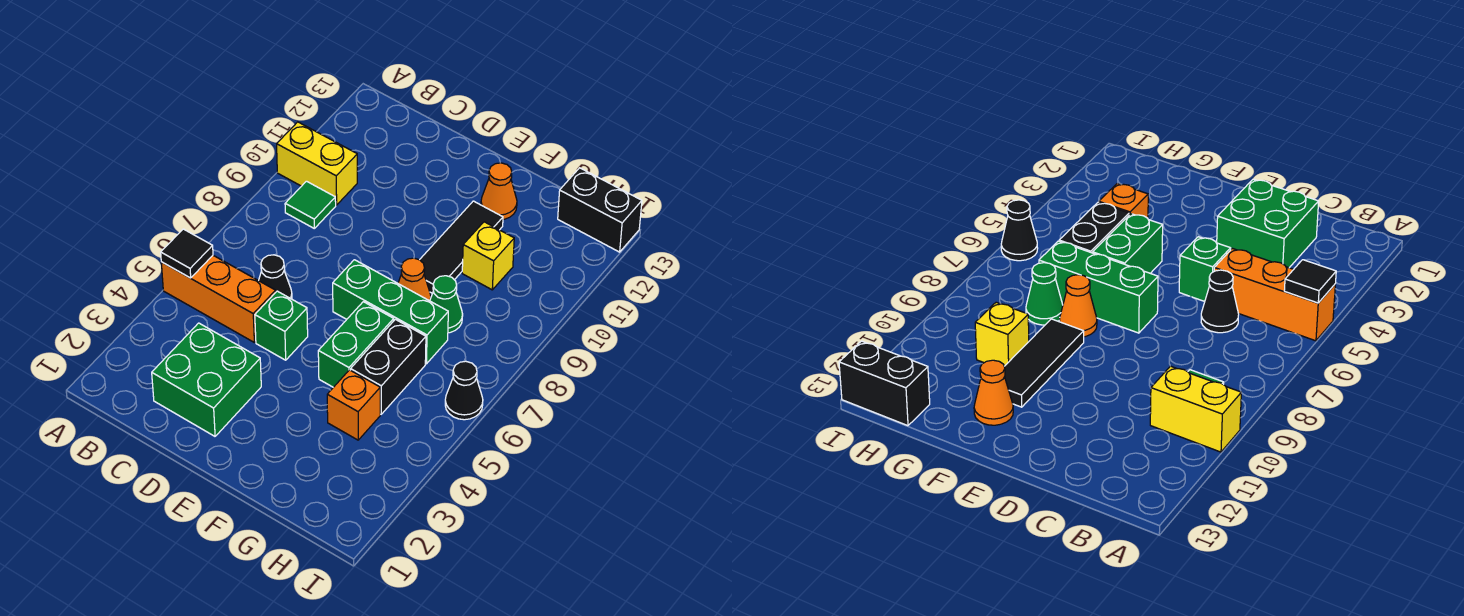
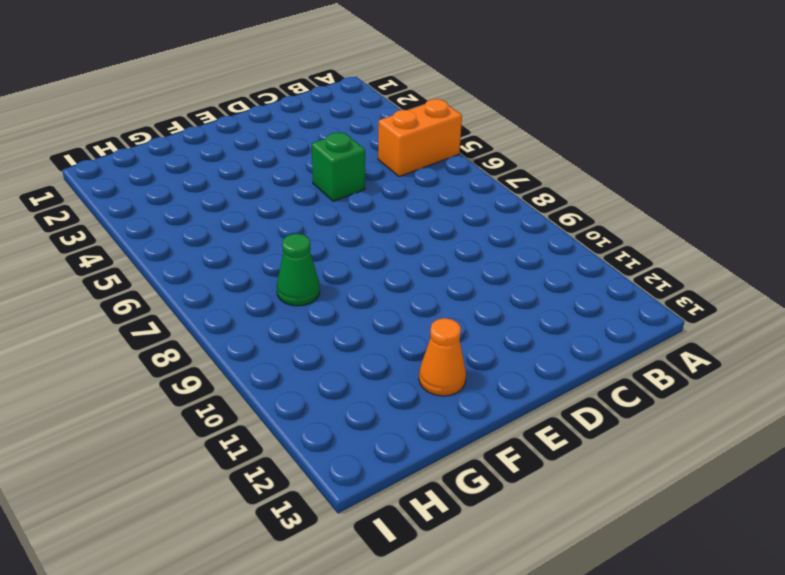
orange brick A5:B5 level 1 -> orange brick A5:C5 level 1
none -> yellow brick A10:B10 level 1
none -> green tile B9 level 1
none -> green brick C2:D3 level 1

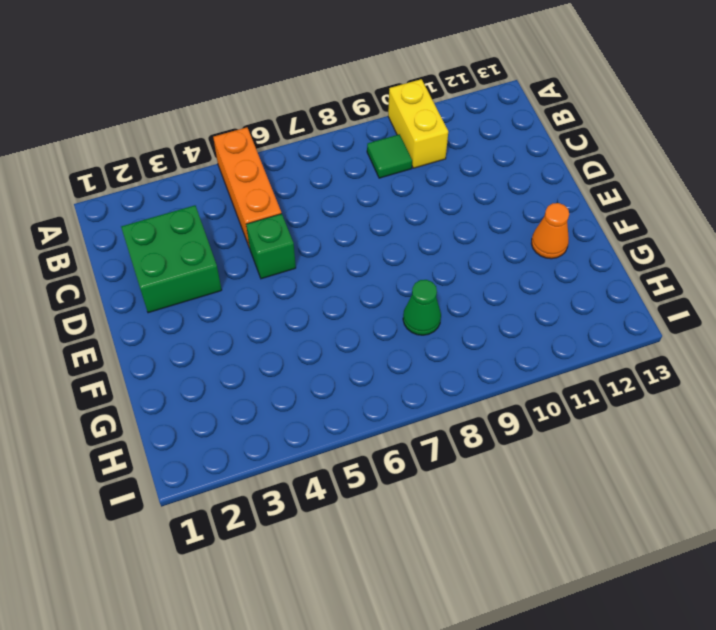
none -> black cone C6 level 1
none -> green brick E7:G7 level 1
none -> green brick F5:F6 level 1

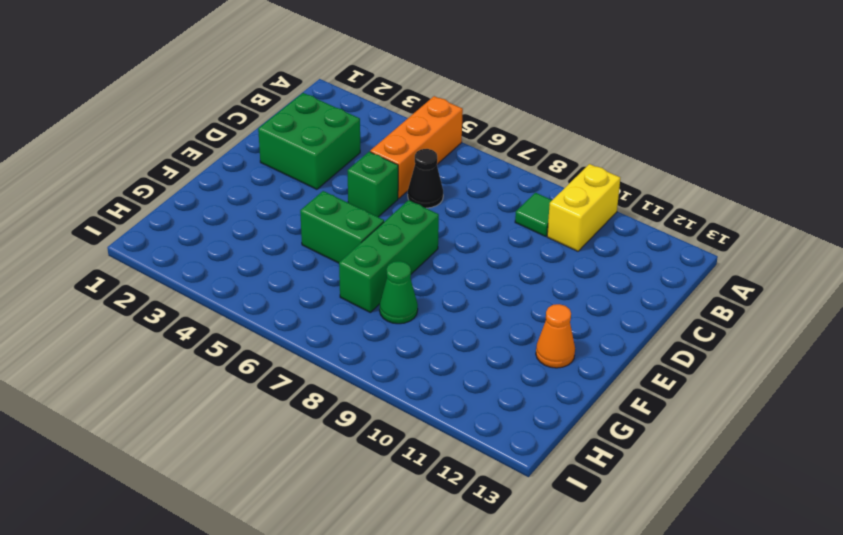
none -> orange cone F8 level 1
none -> black tile F9:F11 level 1
none -> orange brick G4 level 1

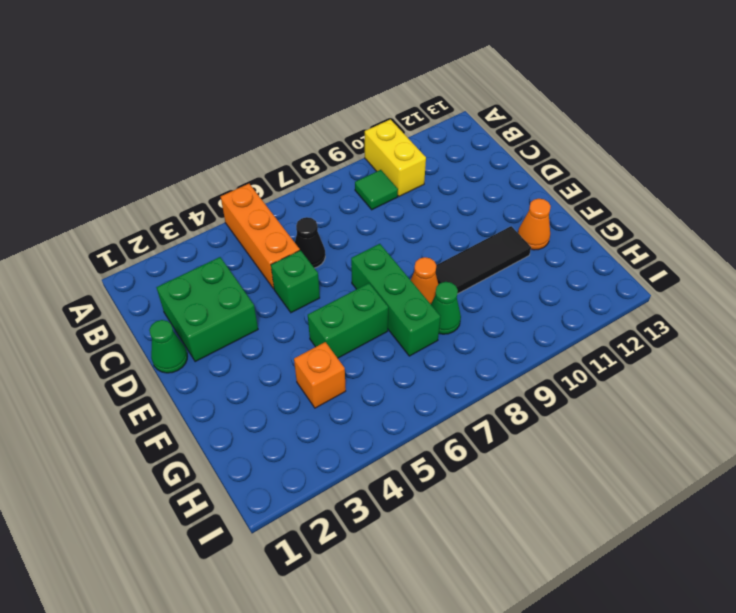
green cone D1 level 1 -> none
none -> black brick G5:G6 level 1
none -> yellow brick G10 level 1
none -> black brick H13:I13 level 1

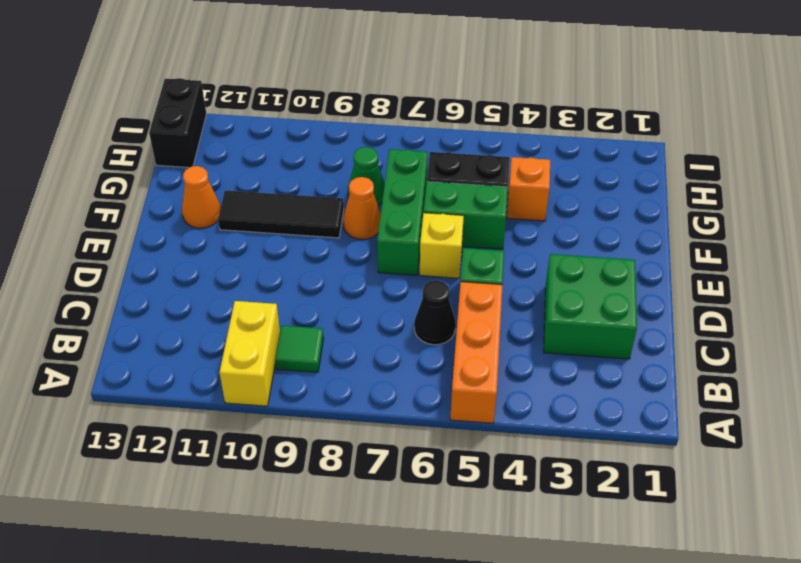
yellow brick E6 level 1 -> yellow brick G10 level 1
none -> black cone I6 level 1
none -> black tile A5 level 2

